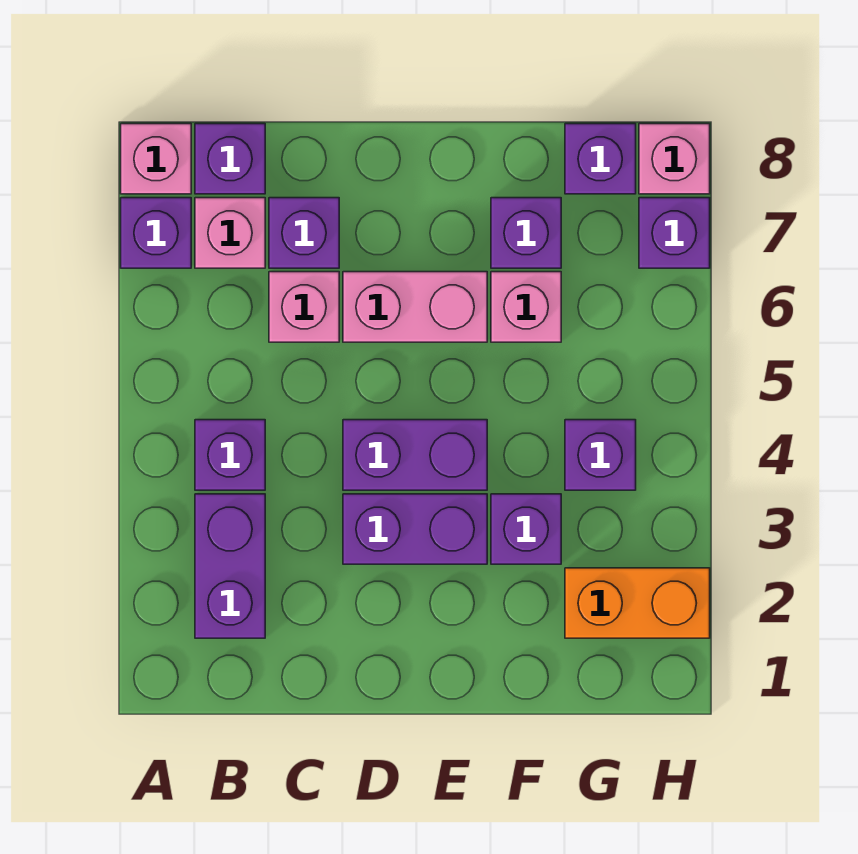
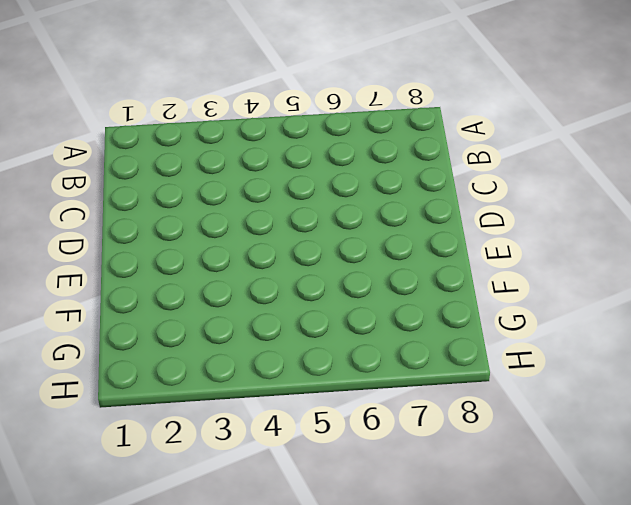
none -> purple brick A7 level 1
none -> pink brick A8 level 1
none -> purple brick B2:B3 level 1

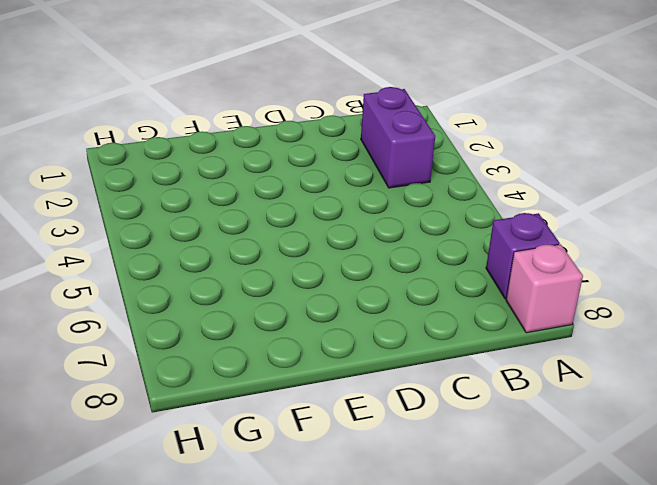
none -> purple brick B4 level 1
none -> pink brick B7 level 1
none -> purple brick B8 level 1

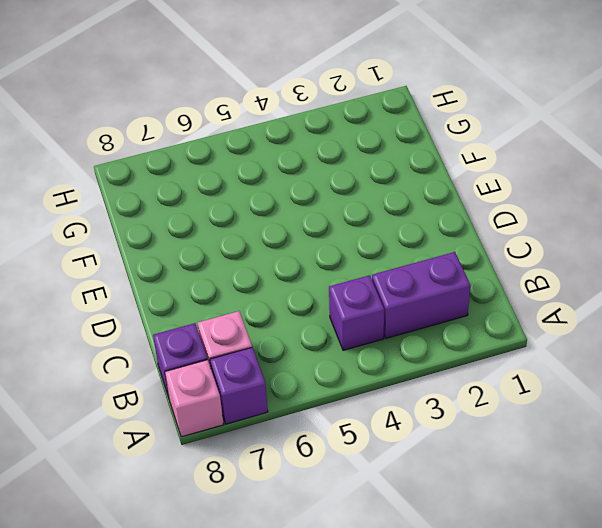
none -> pink brick C6 level 1
none -> purple brick C7 level 1
none -> purple brick D3:E3 level 1

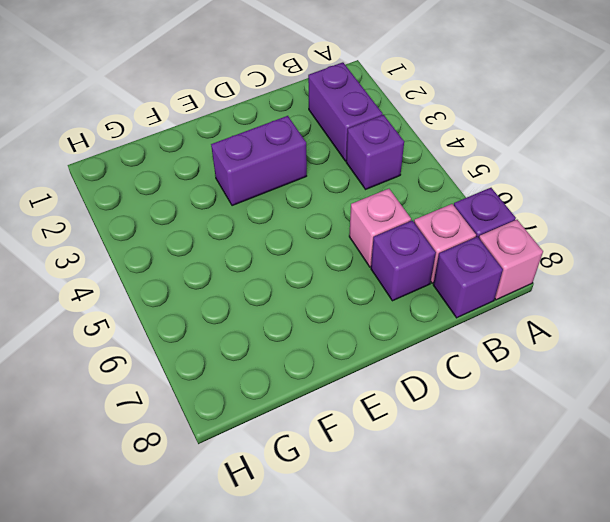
none -> purple brick D4:E4 level 1
none -> pink brick D6:E6 level 1
none -> purple brick F3 level 1

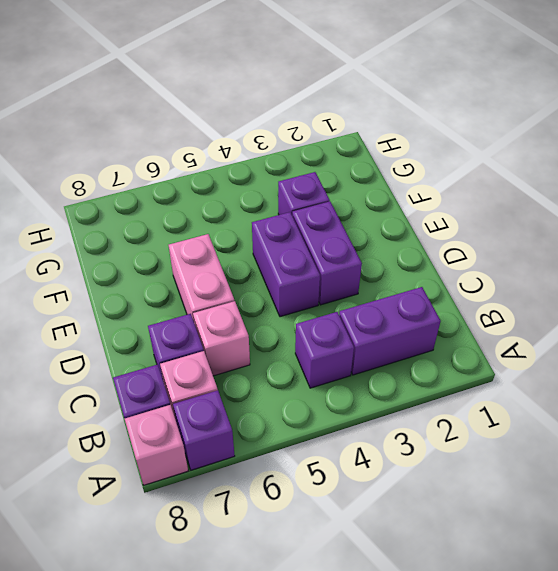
none -> pink brick F6 level 1
none -> purple brick F7 level 1
none -> orange brick G2:H2 level 1

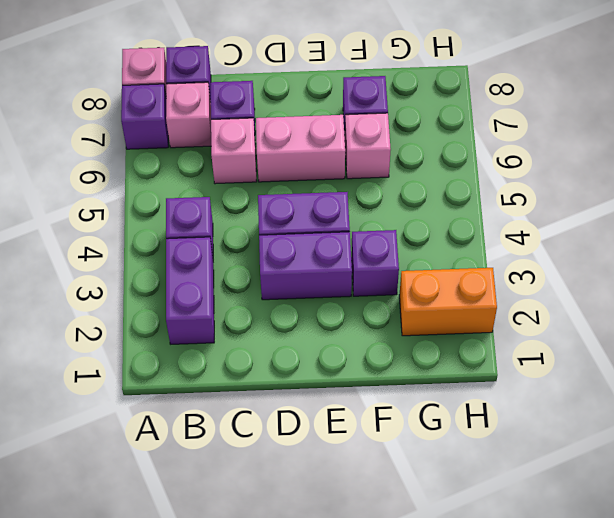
none -> purple brick G4 level 1
none -> purple brick G8 level 1
none -> purple brick H7 level 1

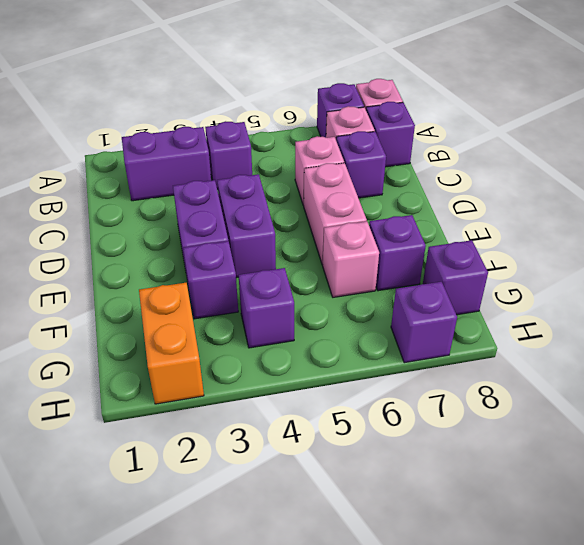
none -> pink brick H8 level 1

